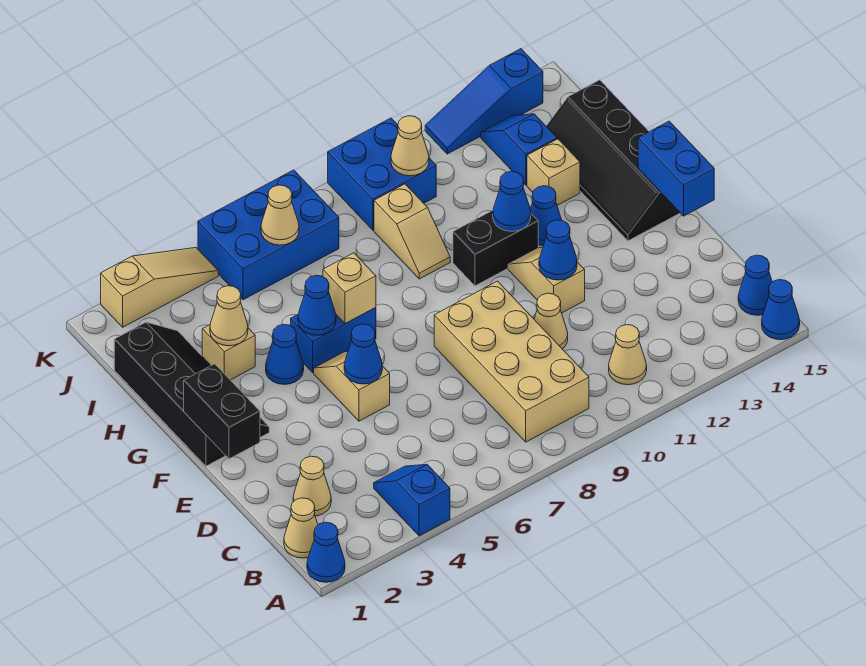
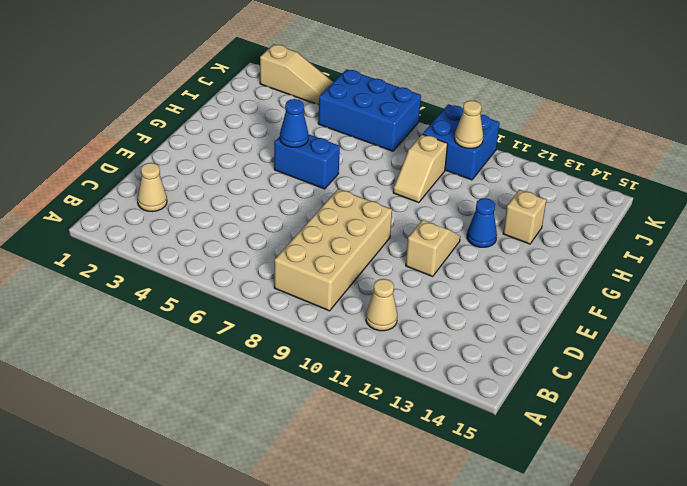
none -> blue cone A1 level 1
none -> blue slope A4:B4 level 1 top A
none -> blue cone A15 level 1
none -> tan cone B1 level 1

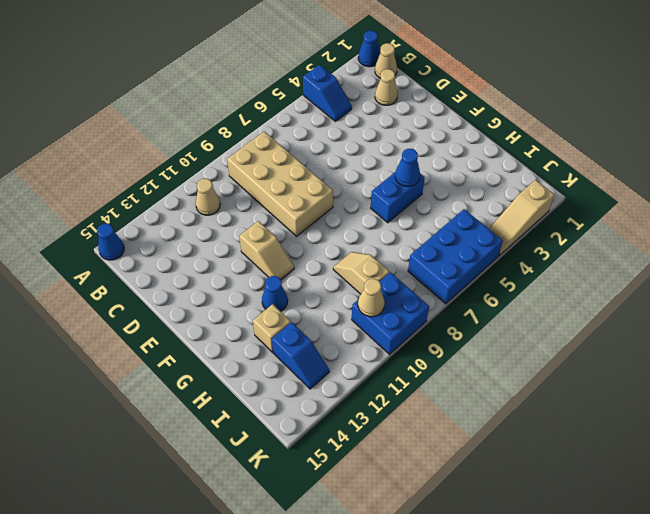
none -> blue cone B15 level 1
none -> tan cone D10 level 1
none -> tan slope E5:F5 level 1 top E
none -> black slope F1:I2 level 1 top 1

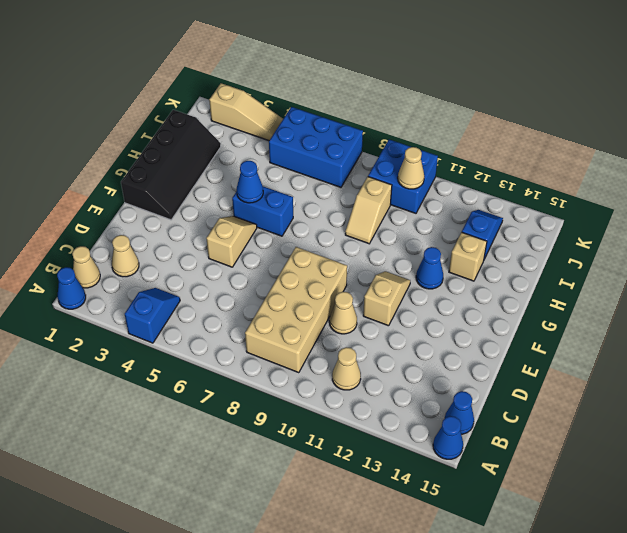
none -> black slope F14:I15 level 1 top 15
none -> blue cone G4 level 1
none -> black brick G10:G11 level 1
none -> tan brick H3 level 1

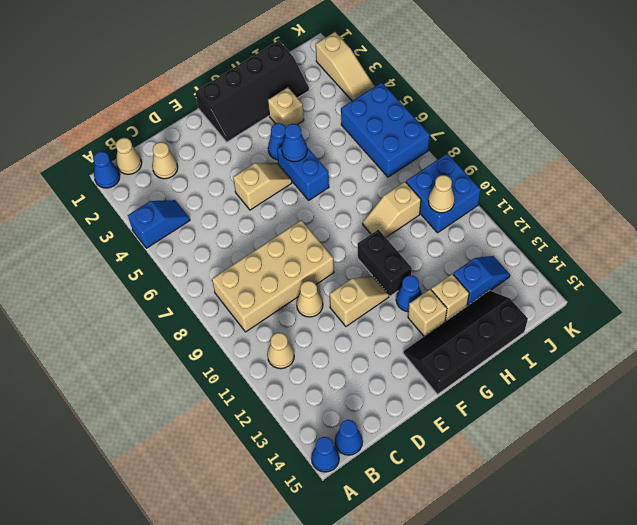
tan brick G13 level 1 -> tan brick G6 level 2
none -> blue slope K12:K14 level 1 top 14
none -> black brick E1:F1 level 2
none -> blue cone E5 level 2
none -> blue cone E11 level 2

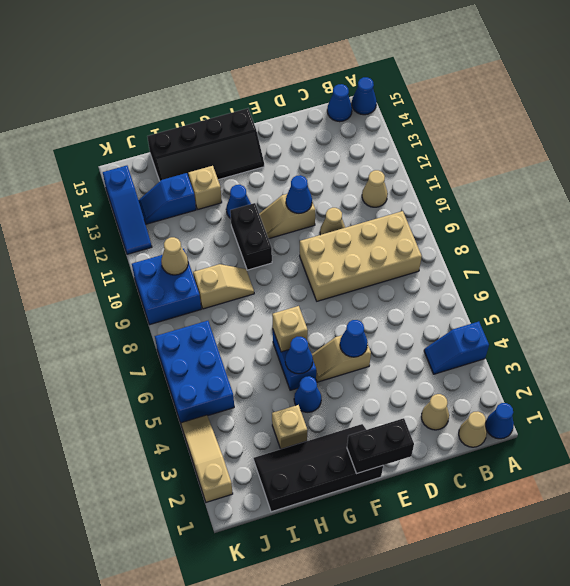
none -> blue brick E15:F15 level 2
none -> blue cone G11 level 2
none -> tan cone H3 level 2
none -> tan cone J6 level 2

